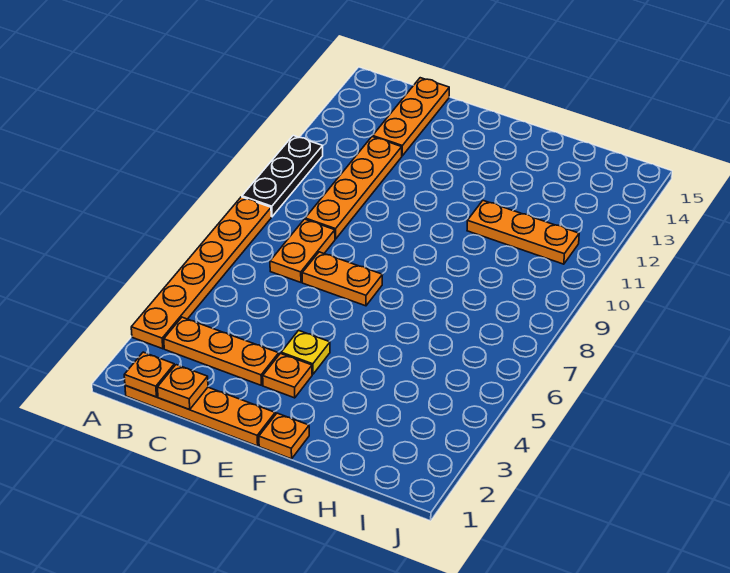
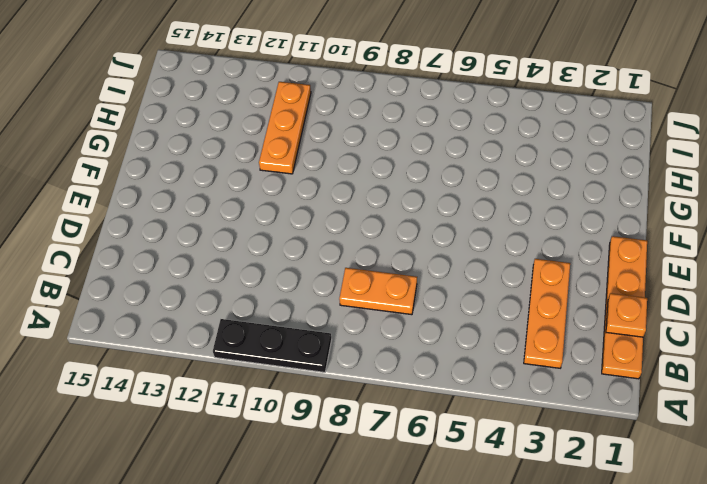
none -> orange plate A3:A8 level 1
none -> orange plate C9:C12 level 1
none -> orange plate C13:C15 level 1

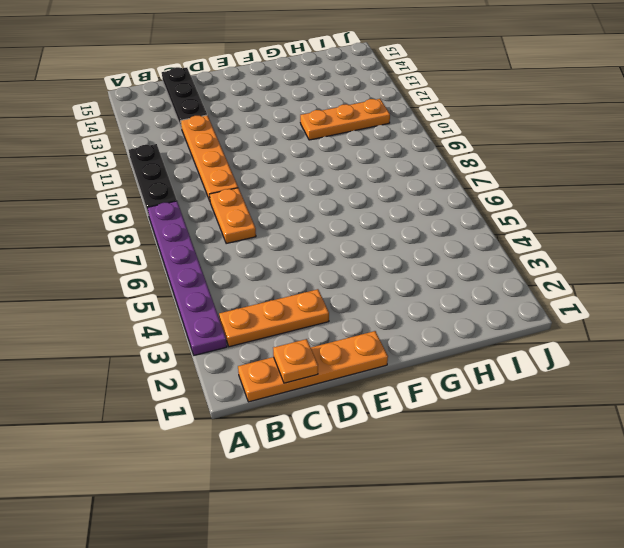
purple plate A3:A8 level 1 -> orange plate A3:A8 level 1
black plate C13:C15 level 1 -> orange plate C13:C15 level 1
none -> orange plate D7:E7 level 1
none -> orange plate E3 level 1
none -> yellow plate E4 level 1

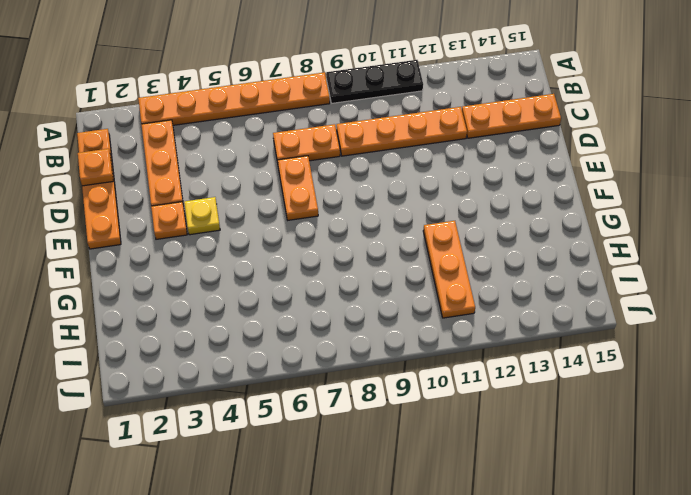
none -> orange plate F1 level 1
none -> orange plate B1 level 2

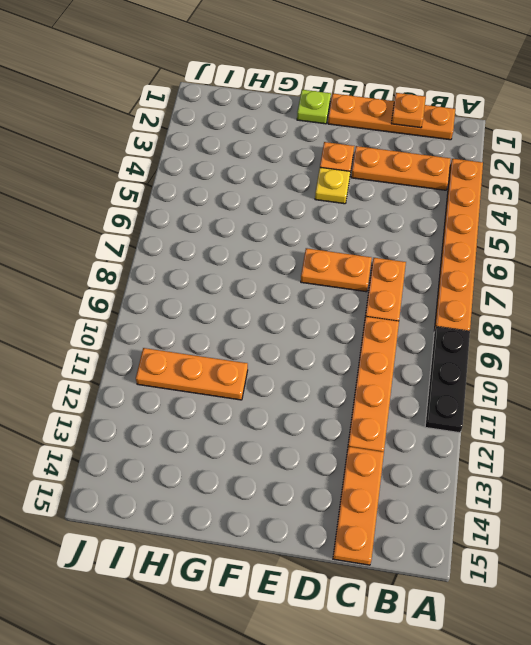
lime plate F1 level 1 -> orange plate F1 level 1
none -> orange plate B1 level 2

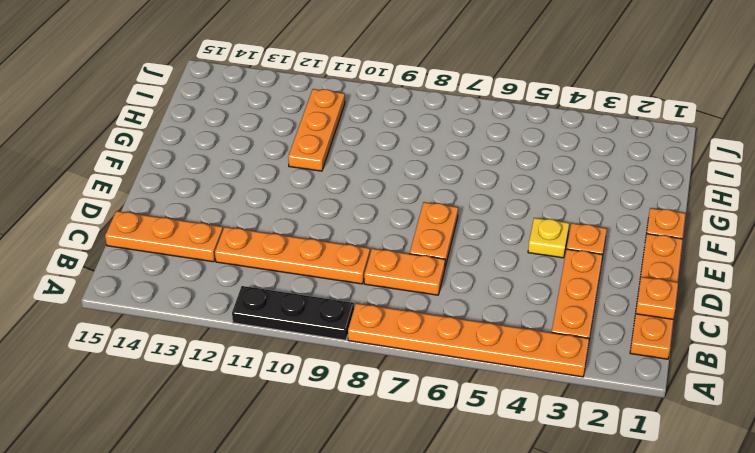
none -> orange plate B1 level 2

